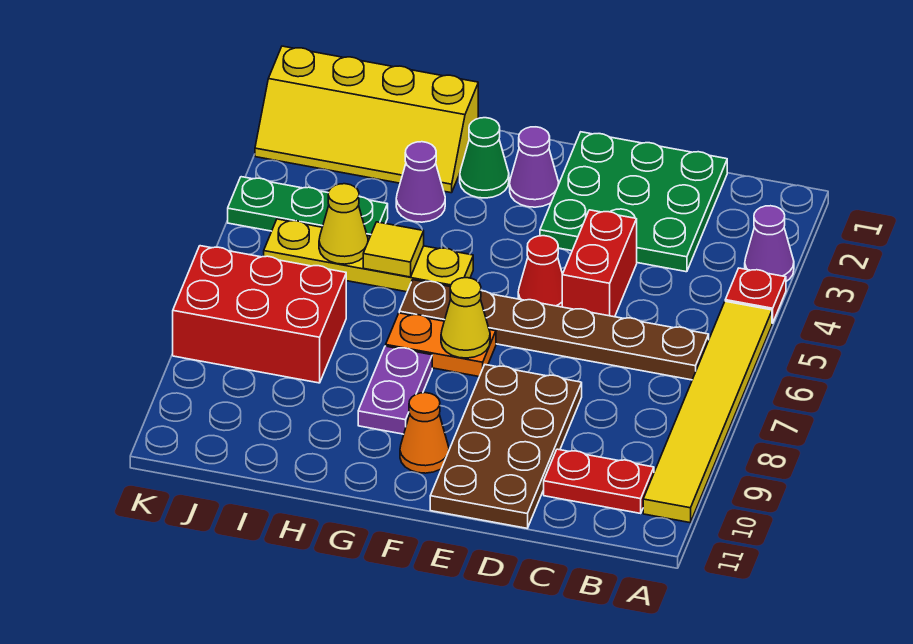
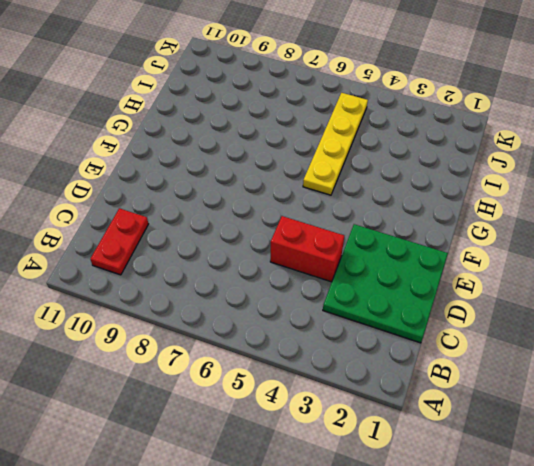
none -> purple cone A3 level 1
none -> red plate A4 level 1
none -> yellow tile A5:A10 level 1

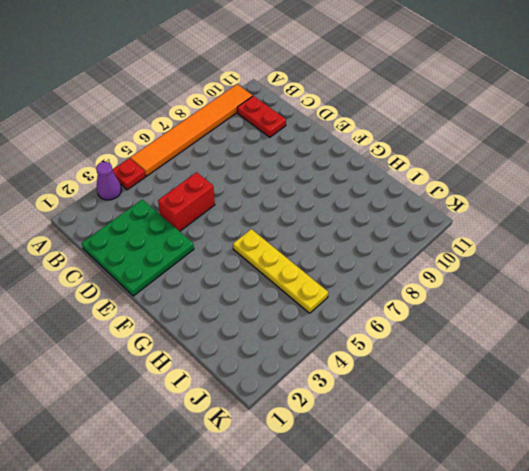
orange tile A5:A10 level 1 -> yellow tile A5:A10 level 1
none -> brown plate B6:G6 level 1
none -> brown plate D8:E11 level 1
none -> red cone E5 level 1

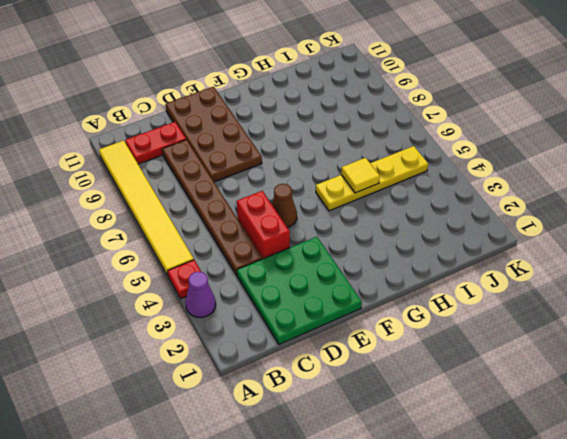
brown plate C4:C9 level 1 -> brown plate B6:G6 level 1
brown cone E5 level 1 -> red cone E5 level 1
none -> purple cone F2 level 1
none -> orange plate F7:G7 level 1
none -> orange cone F10 level 1

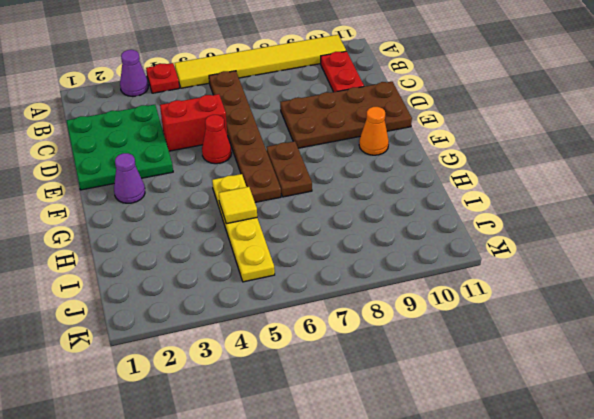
brown plate F7:G7 level 1 -> orange plate F7:G7 level 1
none -> green cone G2 level 1
none -> purple plate G8:G9 level 1
none -> yellow slope H1:K2 level 1 top 1

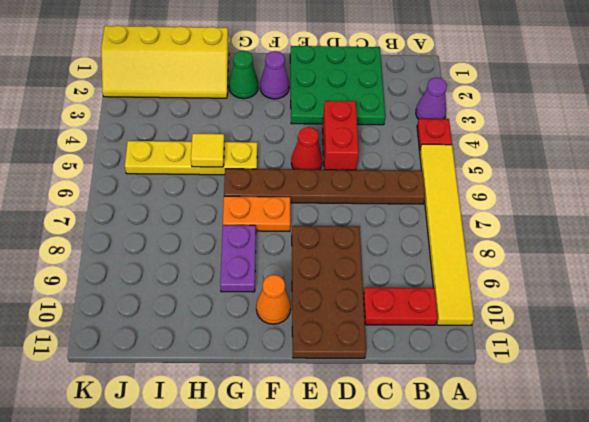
none -> purple cone H3 level 1
none -> green plate I4:K4 level 1
none -> red brick I7:K8 level 1

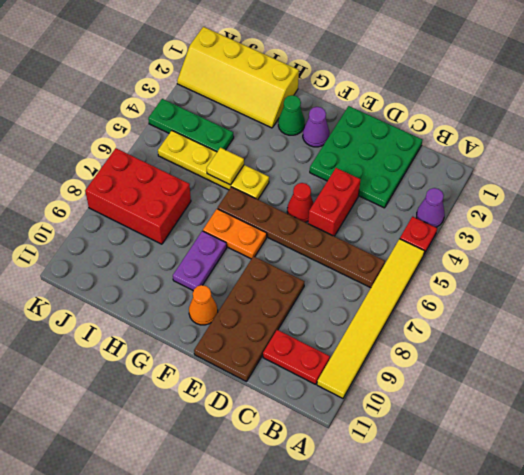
none -> purple cone H3 level 1
none -> yellow cone F7 level 2
none -> yellow cone I5 level 2

